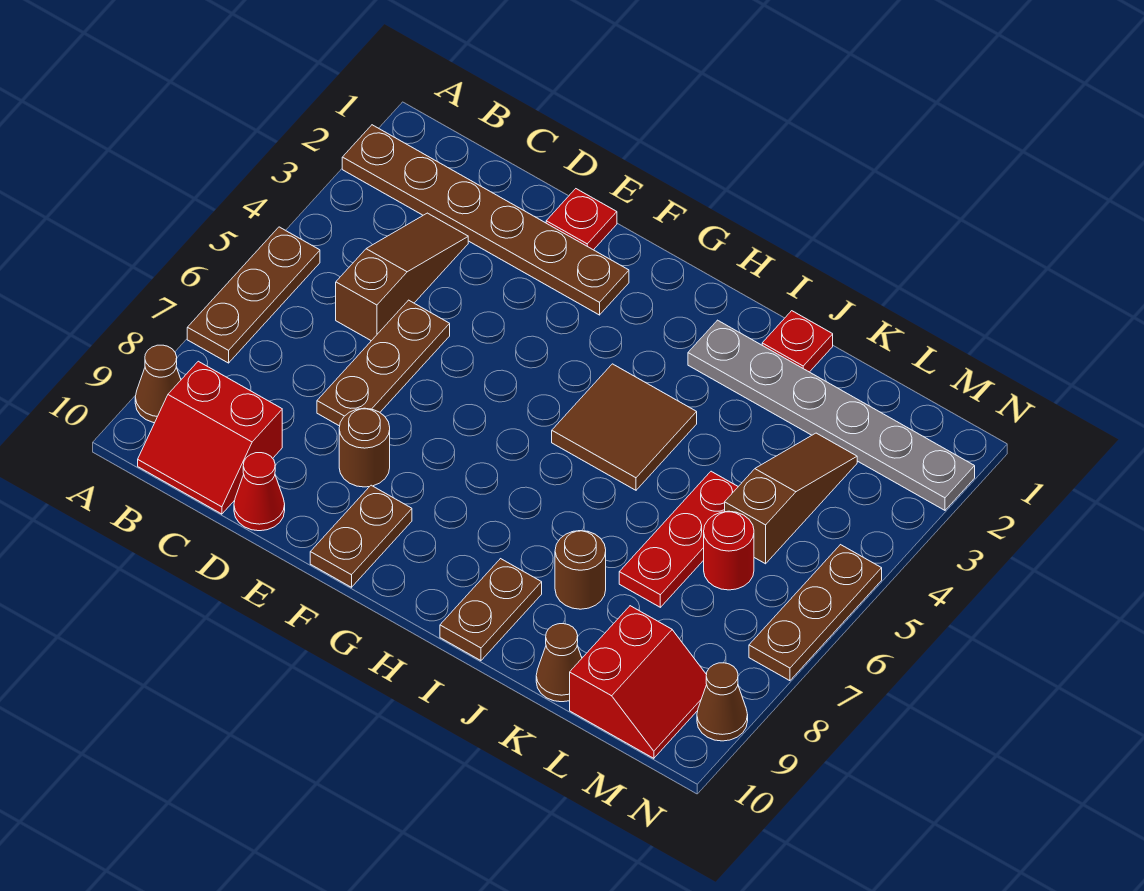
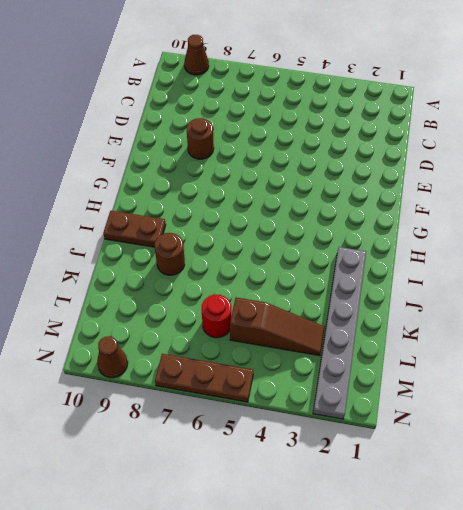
none -> brown plate A2:F2 level 1
none -> brown plate A5:A7 level 1
none -> red slope B9:C10 level 1 top 9

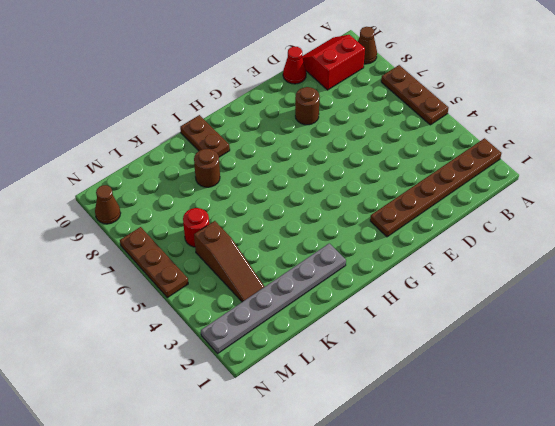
none -> brown slope C3:C5 level 1 top 5
none -> brown plate D5:D7 level 1
none -> red plate E1 level 1

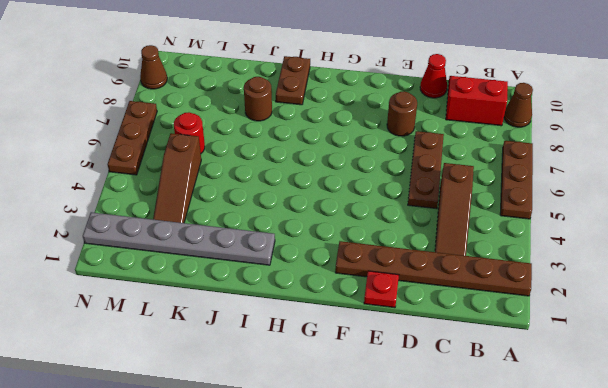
none -> brown plate F9:F10 level 1
none -> brown tile H4:I5 level 1
none -> red plate J1 level 1

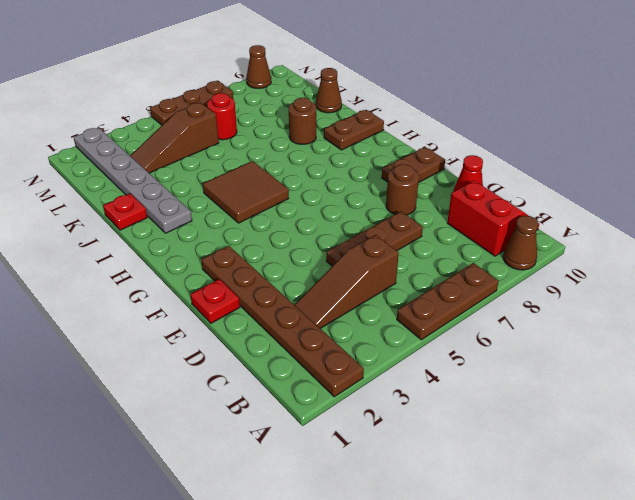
none -> red plate K5:K7 level 1
none -> red slope L9:M10 level 1 top L

